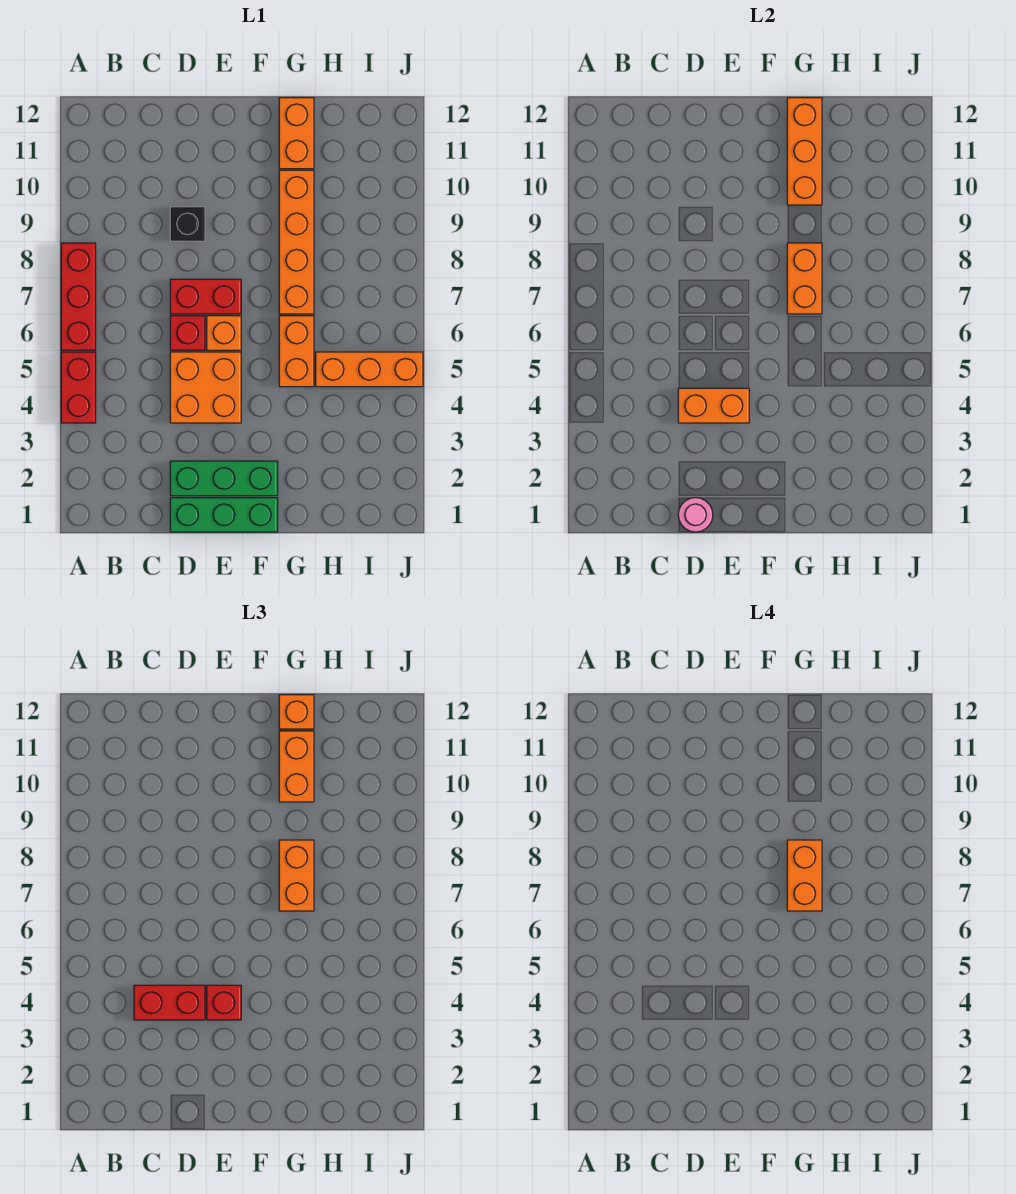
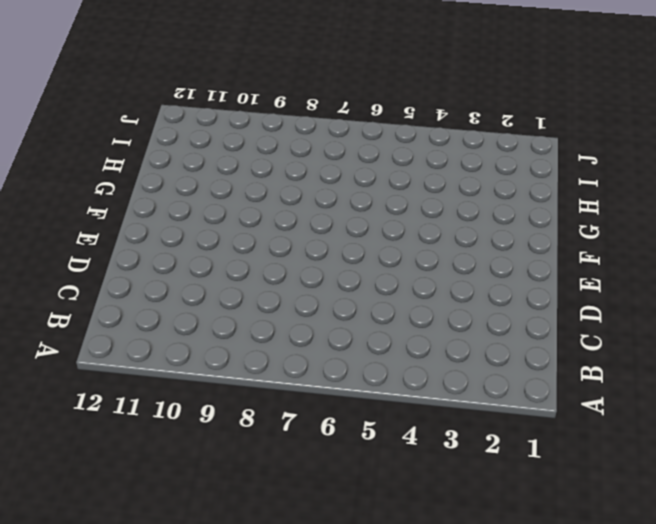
none -> red brick A4:A5 level 1
none -> red brick A6:A8 level 1
none -> green brick D1:F1 level 1

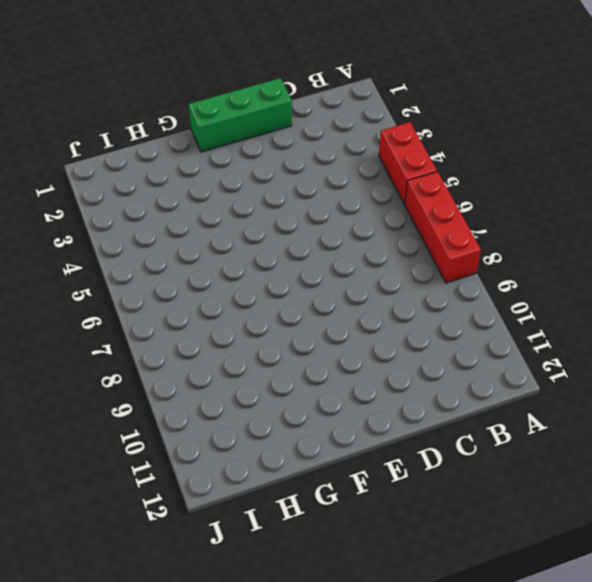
none -> green brick D2:F2 level 1
none -> orange brick D4:E5 level 1
none -> red brick D6 level 1

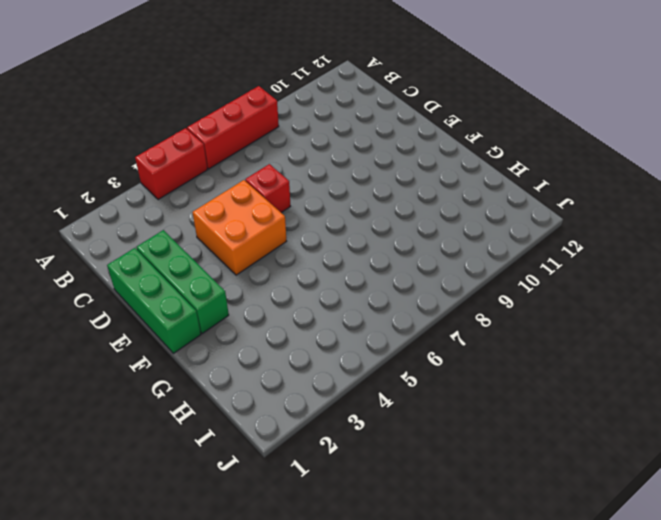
none -> red brick D7:E7 level 1
none -> black brick D9 level 1
none -> orange brick E6 level 1

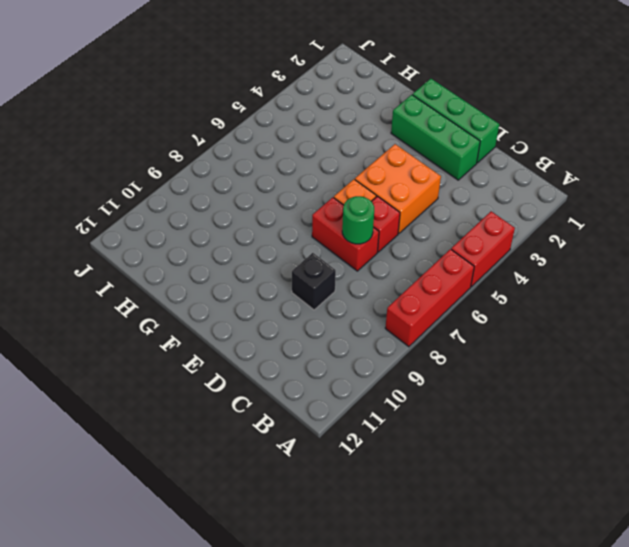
green round brick D7 level 2 -> none
none -> orange brick G5:G6 level 1
none -> orange brick G7:G10 level 1
none -> orange brick G11:G12 level 1

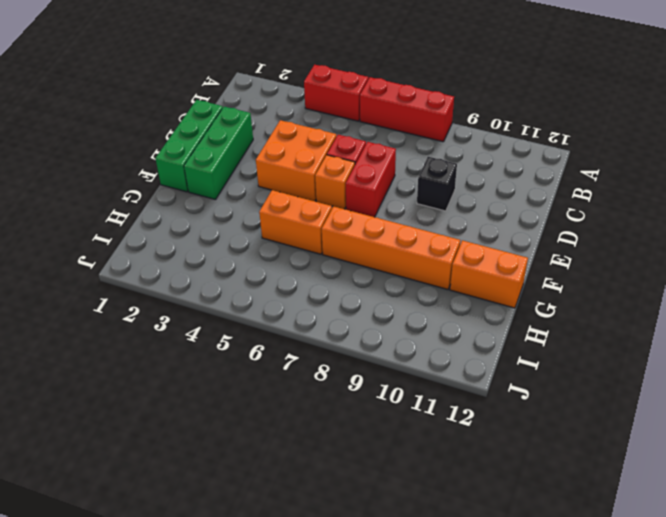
none -> orange brick H5:J5 level 1
none -> pink round brick D1 level 2
none -> orange brick D4:E4 level 2

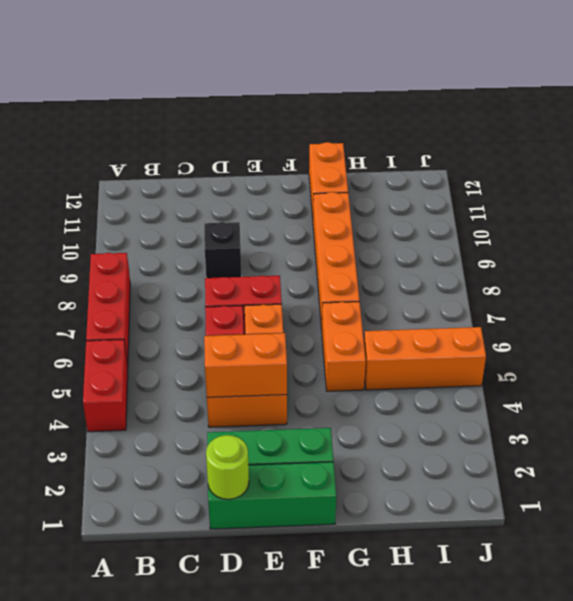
lime round brick D1 level 2 -> pink round brick D1 level 2
none -> orange brick G7:G8 level 2
none -> orange brick G10:G12 level 2
none -> red brick C4:D4 level 3

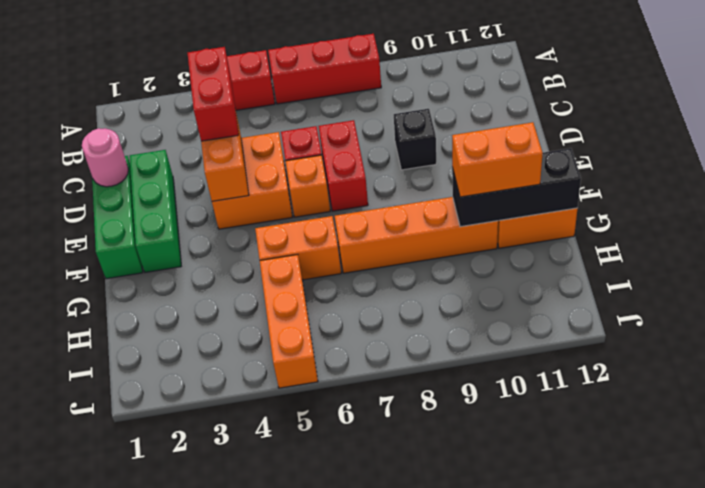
black brick G10:G12 level 2 -> orange brick G10:G12 level 2
none -> orange brick G7:G8 level 2
none -> red brick E4 level 3
none -> orange brick G7:G8 level 3

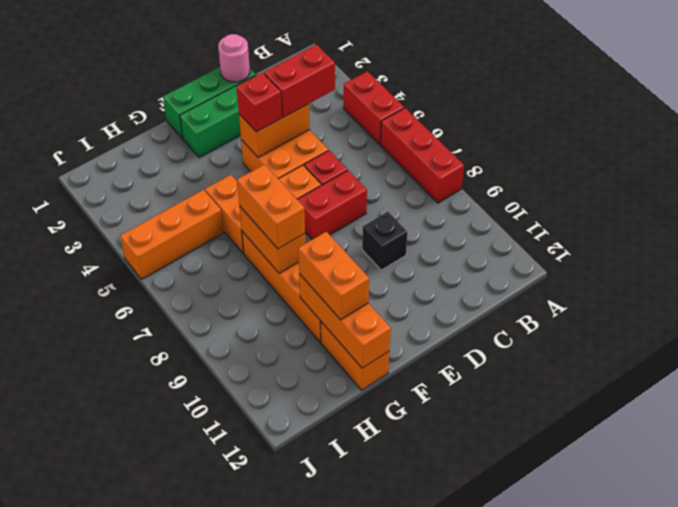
none -> orange brick G12 level 3
none -> orange brick G7:G8 level 4

